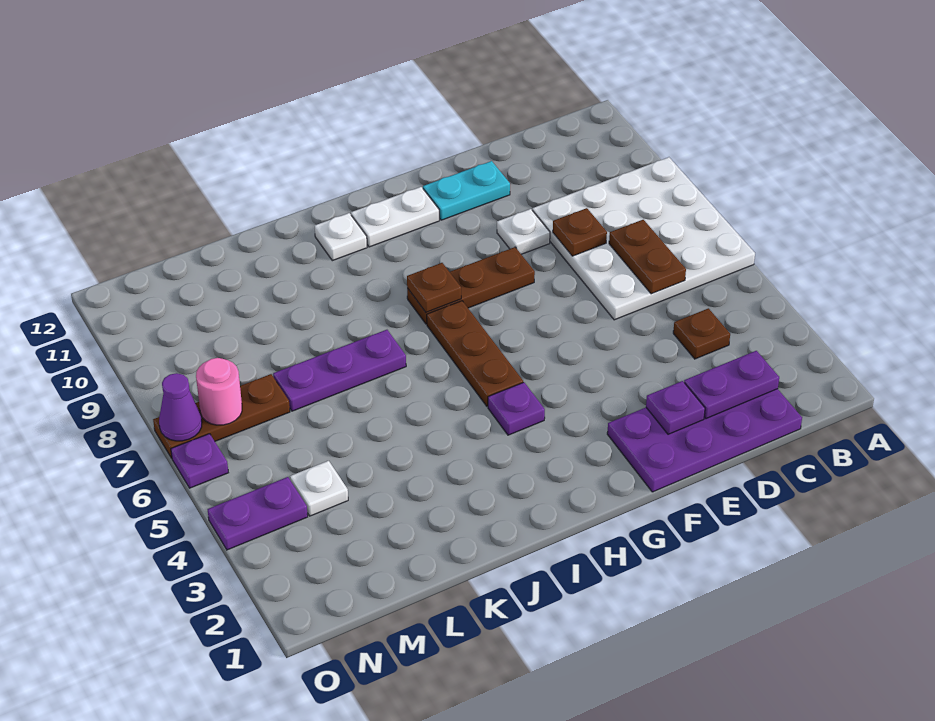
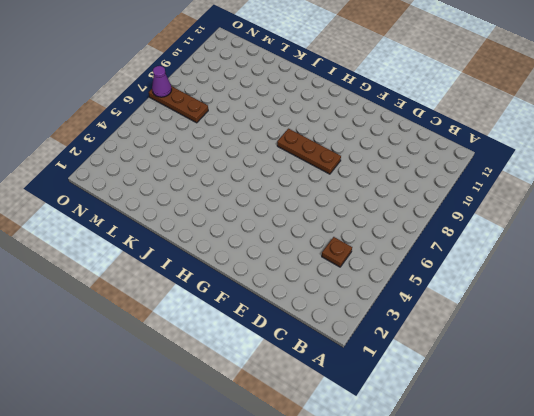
none -> white plate A6:D9 level 1
none -> purple plate C1:F2 level 1
none -> white plate E9 level 1

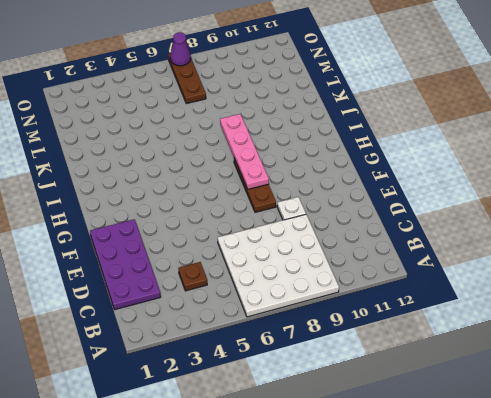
pink plate G8:J8 level 2 -> brown plate H8 level 2
none -> cyan plate E11:F11 level 1
none -> white plate G11:H11 level 1
none -> purple plate H4 level 1

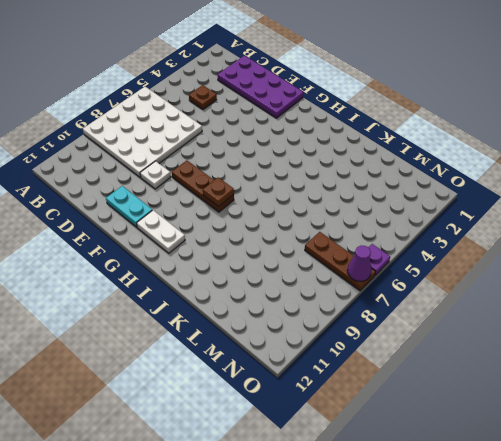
none -> purple plate H4 level 1
none -> brown plate H5:H7 level 1
none -> white plate I11 level 1

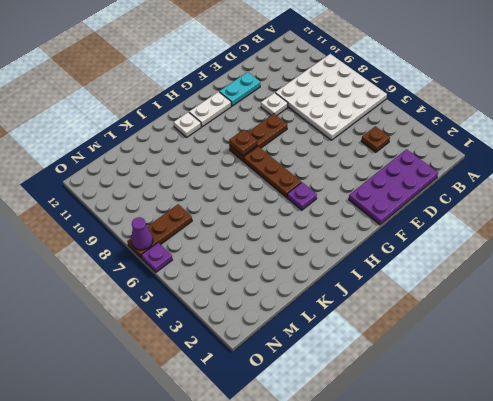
none -> purple plate J7:L7 level 1
none -> white plate M4 level 1
none -> purple plate N4:O4 level 1

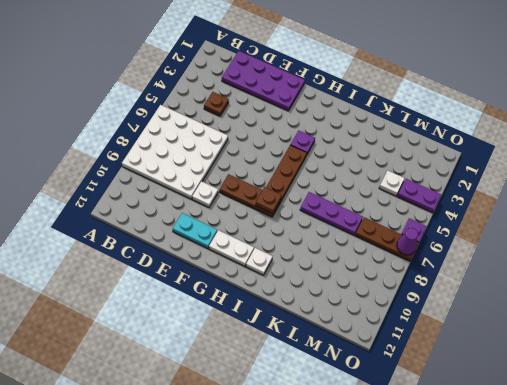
none -> purple plate C2:D2 level 2
none -> brown plate C6:C7 level 2
none -> brown plate D8 level 2

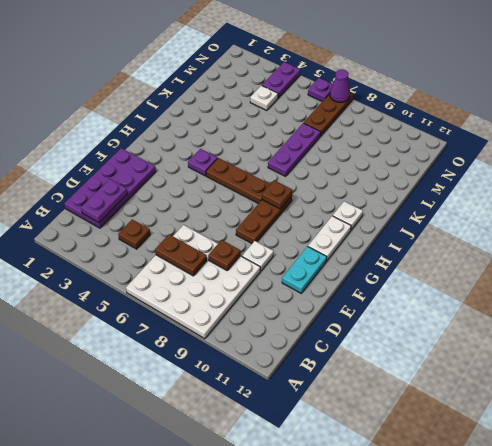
none -> purple plate E2 level 2
none -> pink round brick N7 level 2

